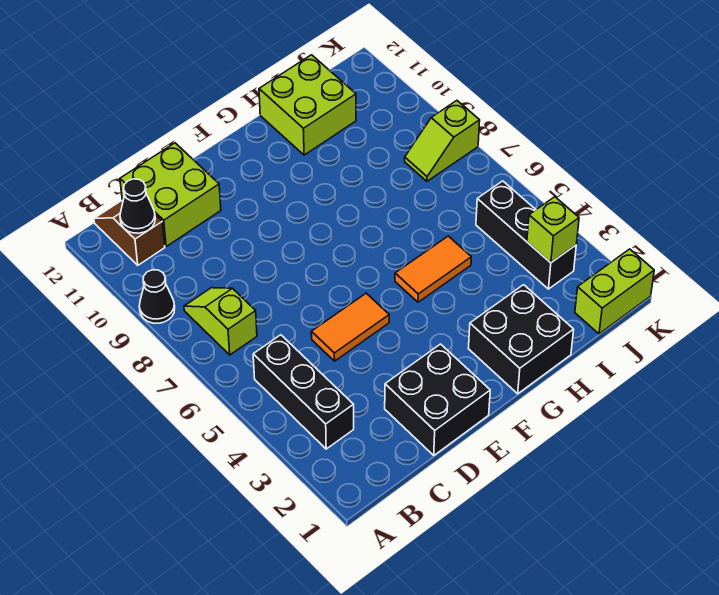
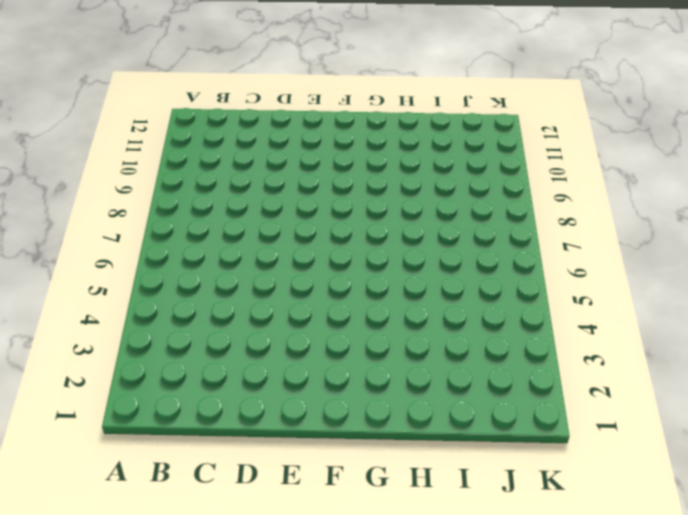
none -> black cone A9 level 1
none -> black brick B3:B5 level 1
none -> lime slope B7:B8 level 1 top 7

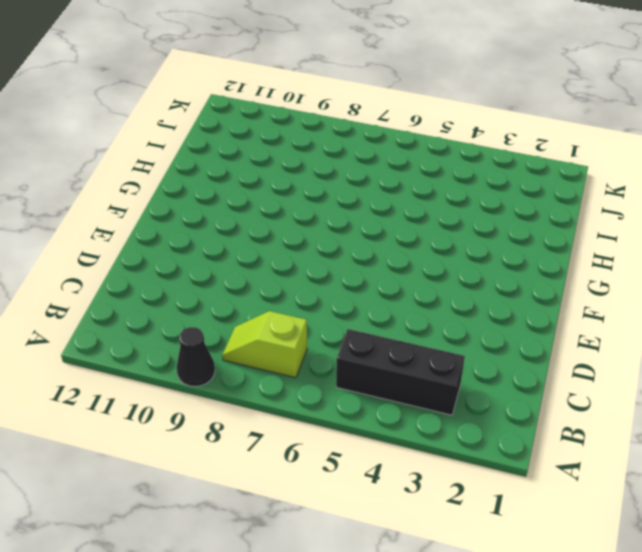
none -> brown slope B11:B12 level 1 top 11
none -> lime brick C11:D12 level 1
none -> black brick D1:E2 level 1

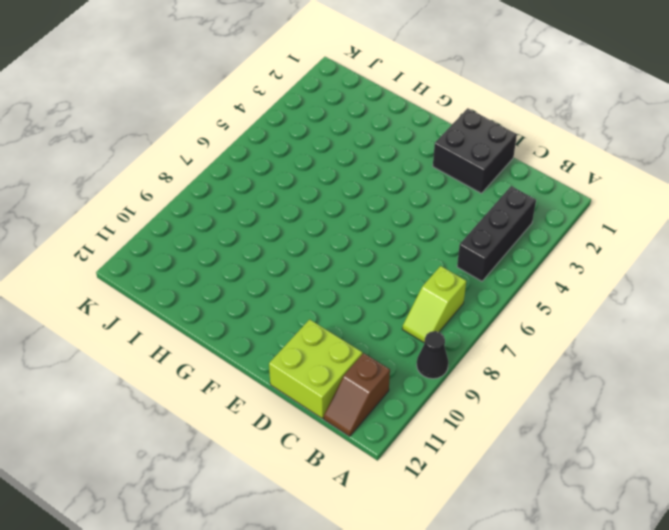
none -> orange tile D5:E5 level 1
none -> black brick G1:H2 level 1
none -> orange tile G5:H5 level 1

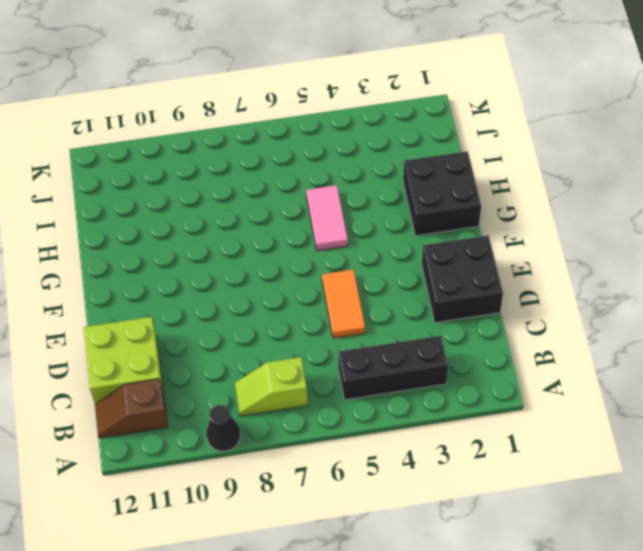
pink tile G5:H5 level 1 -> orange tile G5:H5 level 1
none -> lime brick H11:I12 level 1
none -> lime brick J1:K1 level 1
none -> black brick J3:J5 level 1

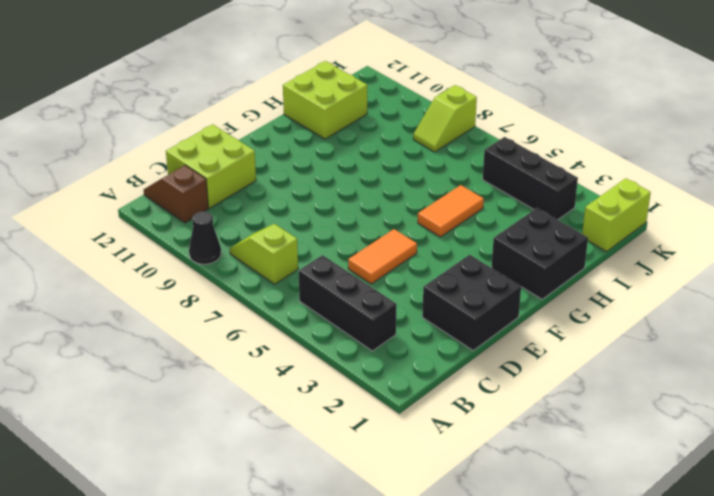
none -> black cone B11 level 2
none -> lime brick J3 level 2

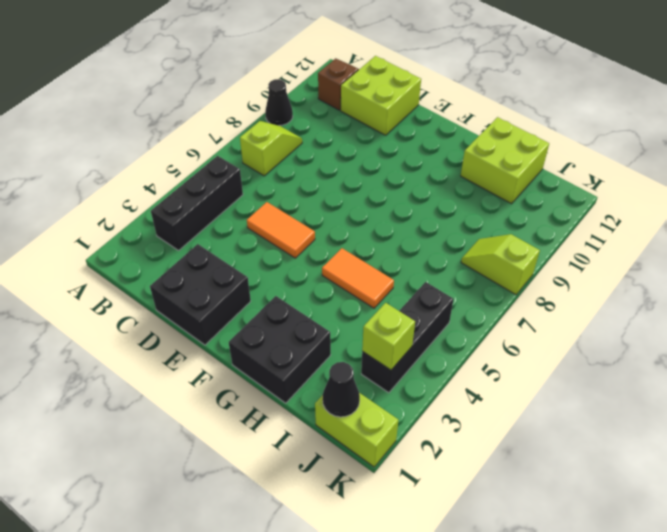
black cone J1 level 2 -> black cone B11 level 2

